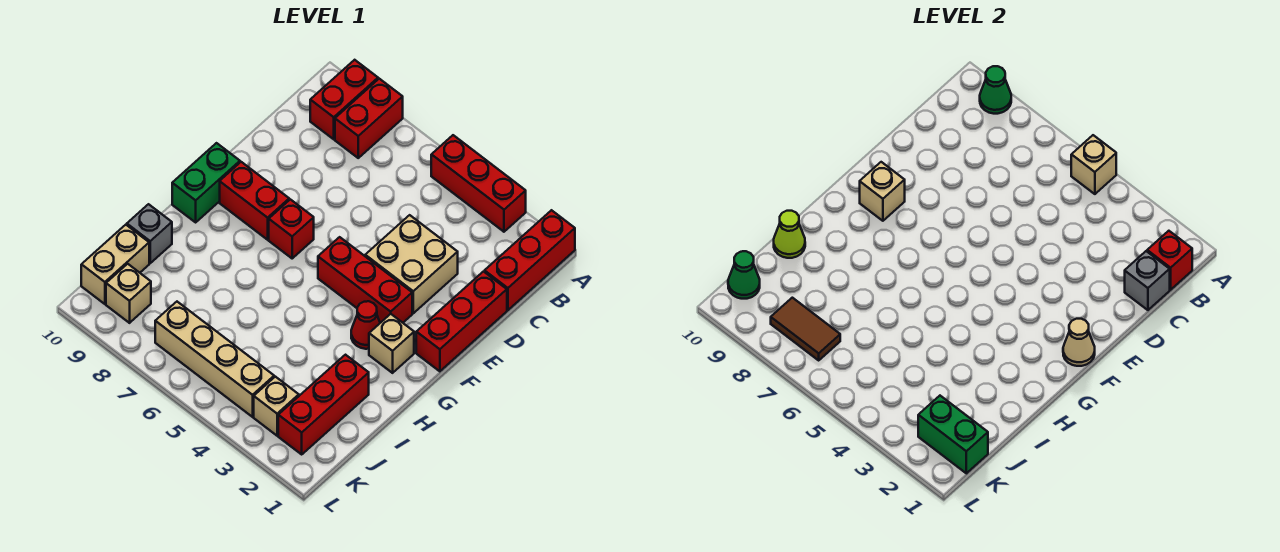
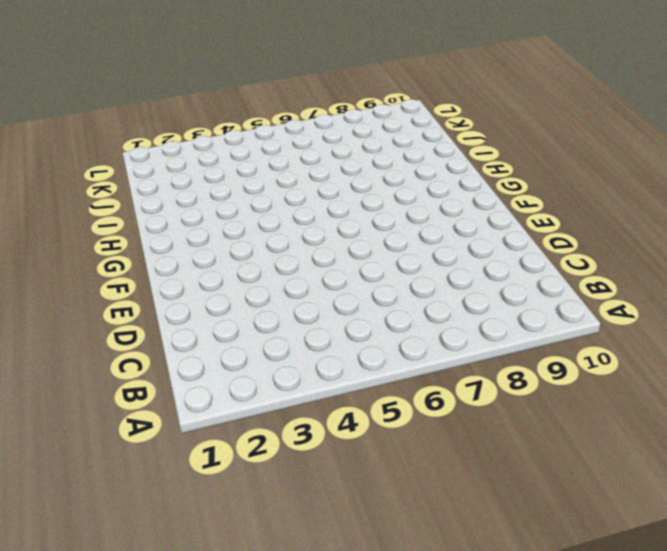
none -> red brick A1:C1 level 1
none -> red brick A3:A5 level 1
none -> red brick A8:B8 level 1

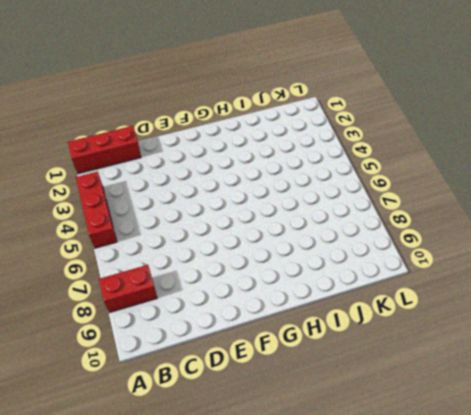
none -> red brick A9:B9 level 1
none -> red brick D1:F1 level 1
none -> tan brick D3:E4 level 1

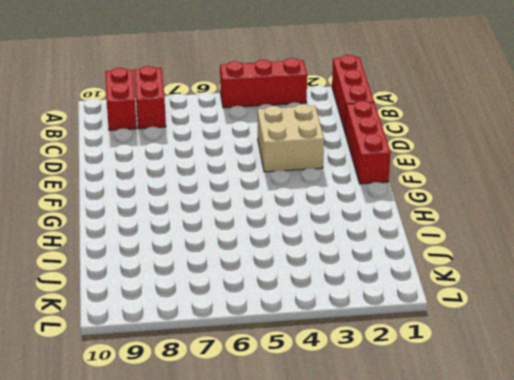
none -> red brick F3:F5 level 1
none -> red brick F7 level 1
none -> red brick F8:F9 level 1

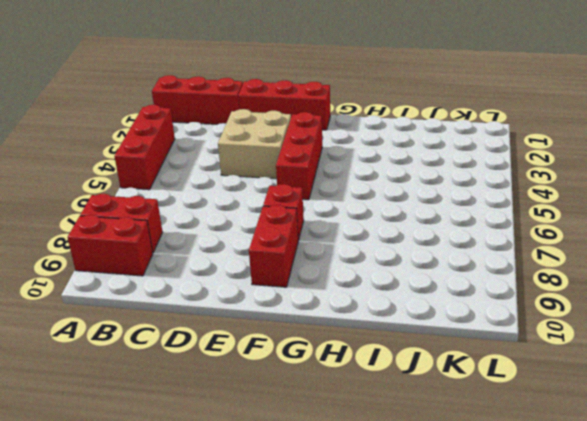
none -> green brick F10:G10 level 1
none -> tan brick G2 level 1
none -> red cone G3 level 1

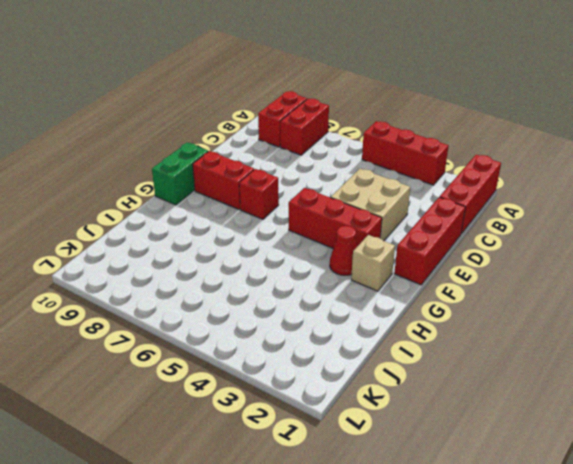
none -> red brick I2:K2 level 1
none -> grey brick I10 level 1
none -> tan brick J10:K10 level 1

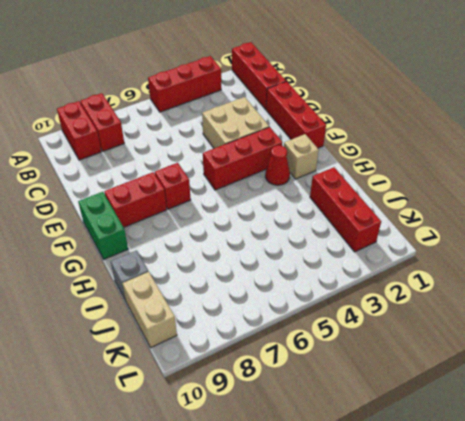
none -> tan brick K3 level 1
none -> tan brick K4:K7 level 1
none -> tan brick K9 level 1

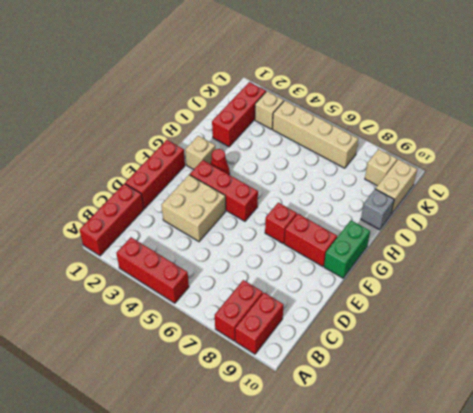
none -> tan brick A5 level 2
none -> green cone A9 level 2
none -> red brick B1 level 2

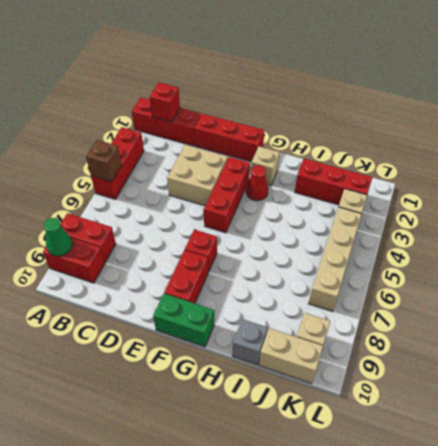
brown brick A5 level 2 -> tan brick A5 level 2
none -> grey brick C1 level 2
none -> tan cone F1 level 2
none -> tan brick F9 level 2

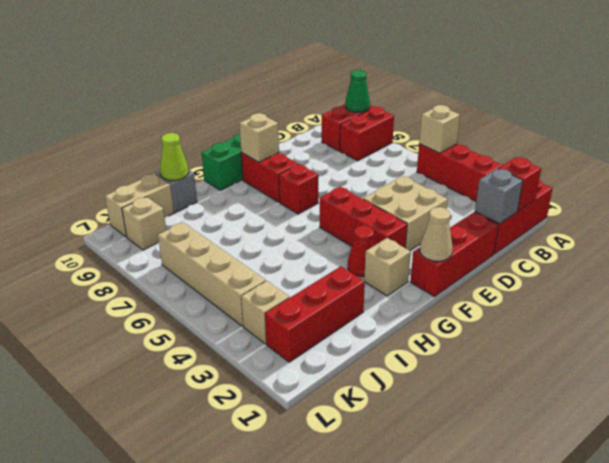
none -> green brick K1:K2 level 2
none -> brown tile K7:K8 level 2
none -> green cone K10 level 2

